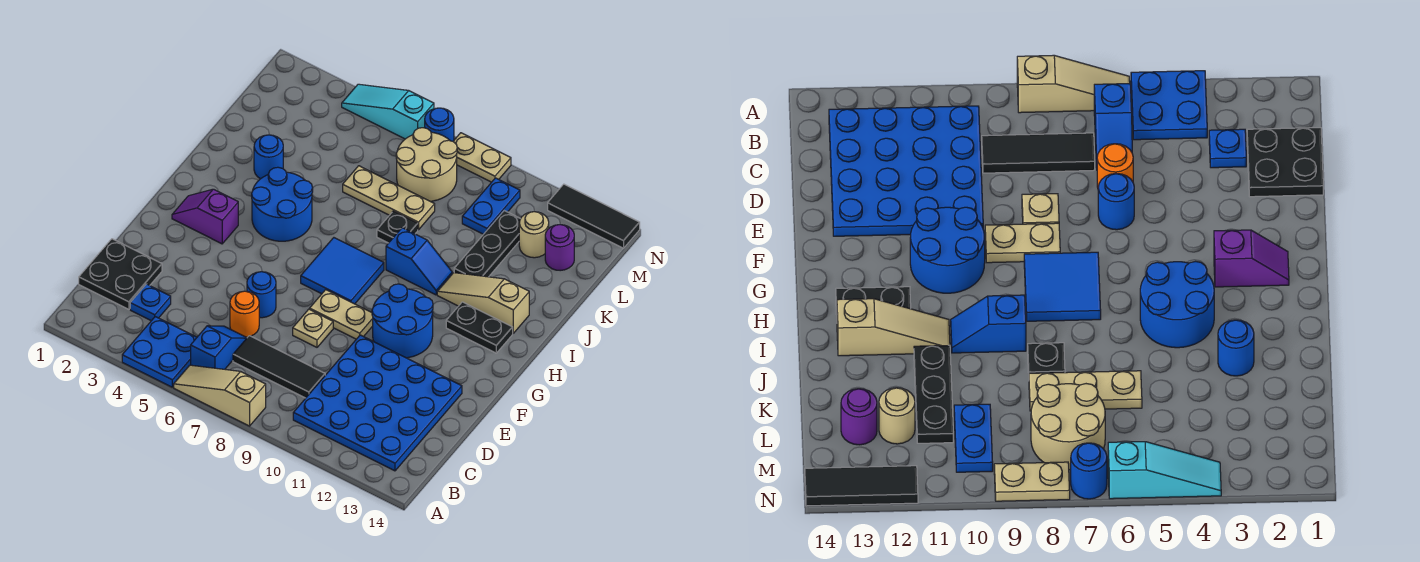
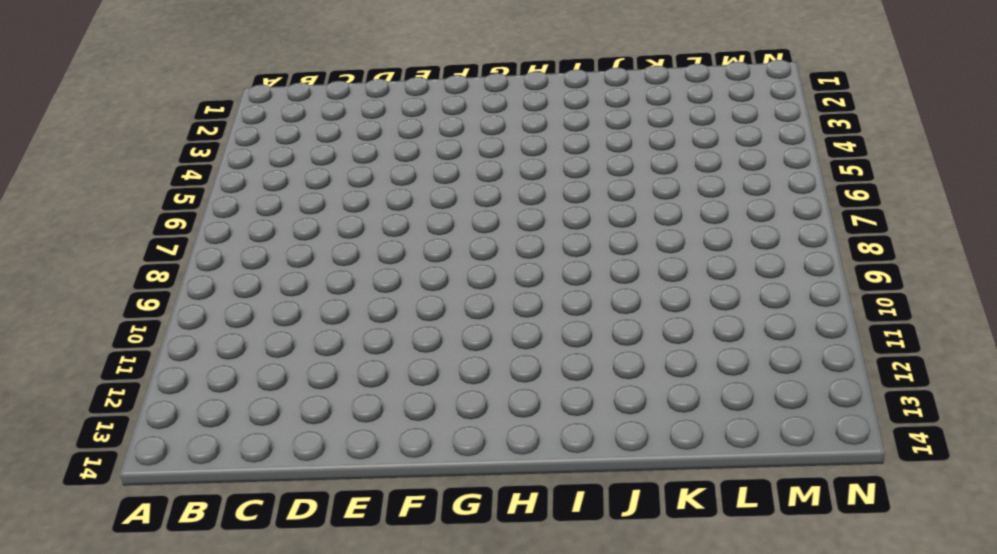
none -> blue plate A4:B5 level 1
none -> tan slope A6:A8 level 1 top 8
none -> blue slope B6:C6 level 1 top B
none -> blue plate B10:E13 level 1

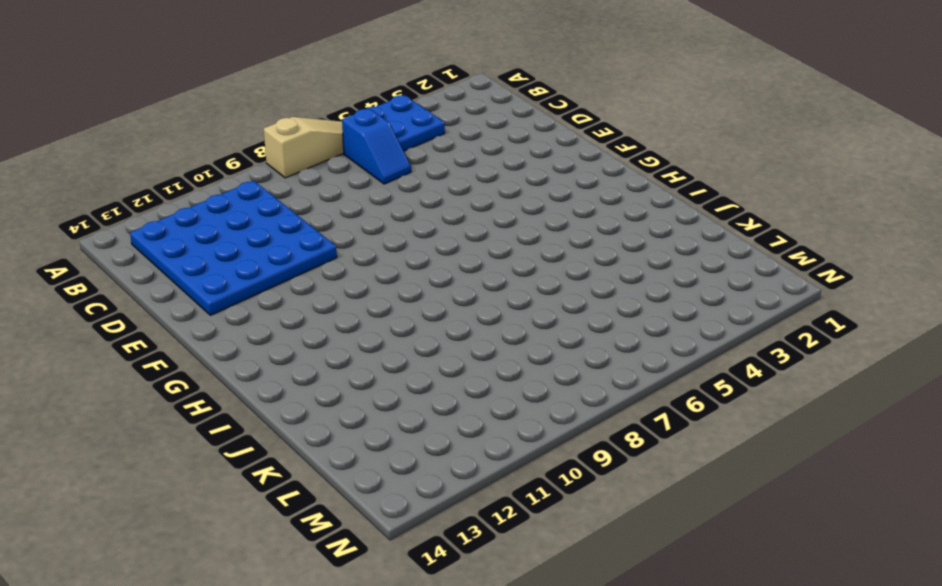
none -> black plate C1:D2 level 1
none -> blue plate C3 level 1
none -> black tile C7:C9 level 1
none -> orange round brick D6 level 1

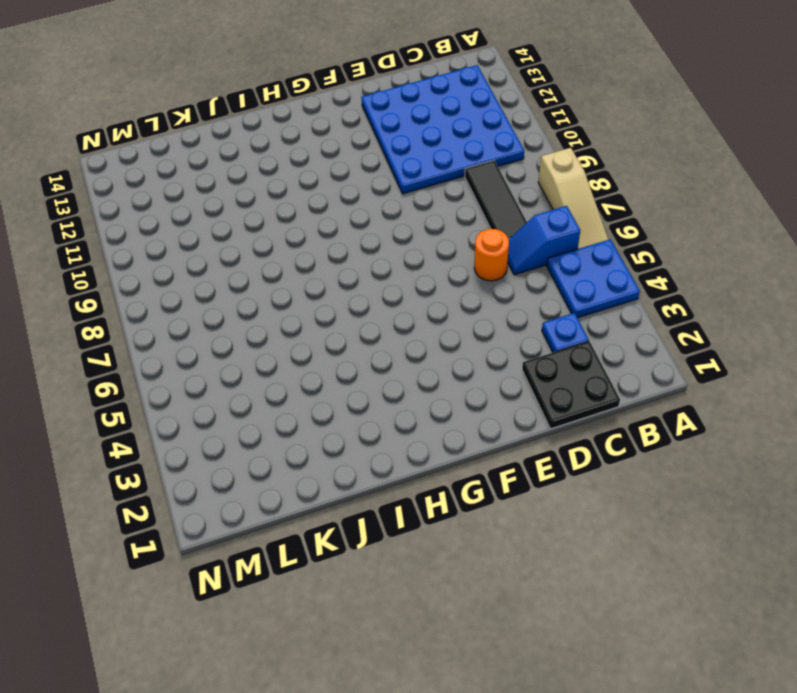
none -> blue round brick E6 level 1
none -> tan plate E8 level 1
none -> tan plate F8:F9 level 1
none -> blue round brick F10:G11 level 1

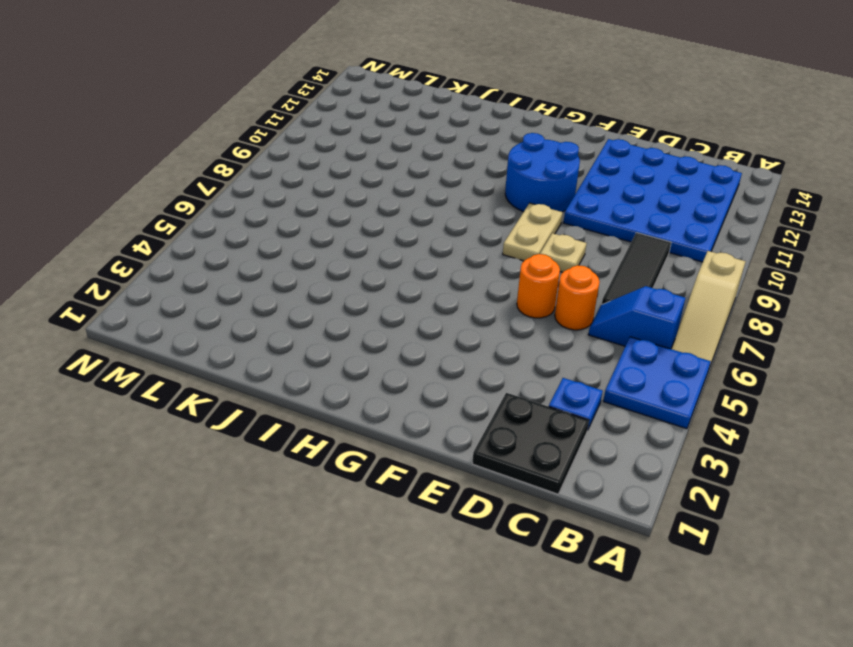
orange round brick E6 level 1 -> blue round brick E6 level 1
none -> purple slope G2:G3 level 1 top 3
none -> blue tile G7:H8 level 1
none -> blue round brick H4:I5 level 1
none -> black plate H12:H13 level 1

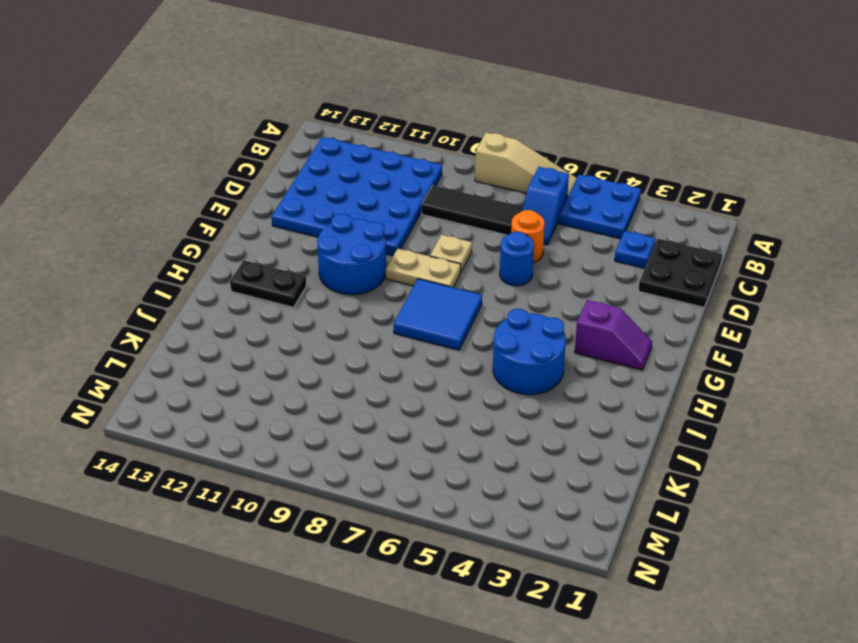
none -> blue slope I9:I10 level 1 top 9
none -> tan slope I11:I13 level 1 top 13
none -> blue round brick J3 level 1
none -> black plate J8 level 1

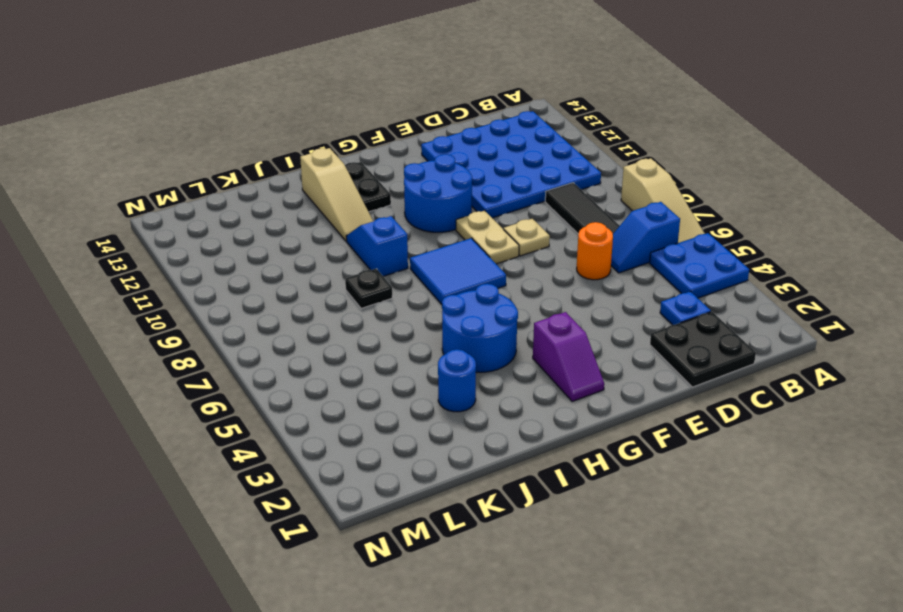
none -> blue round brick E6 level 1
none -> black plate J11:L11 level 1
none -> tan plate K6:K8 level 1
none -> tan round brick L7:M8 level 1

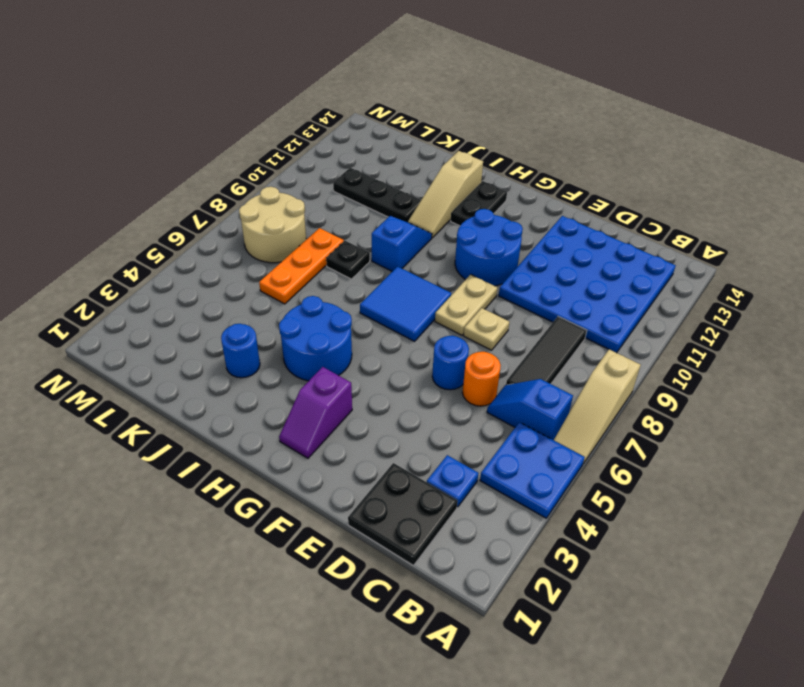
orange plate K6:K8 level 1 -> tan plate K6:K8 level 1
none -> blue plate L10:M10 level 1
none -> tan round brick L12 level 1
none -> purple round brick L13 level 1
none -> cyan slope N4:N6 level 1 top 6

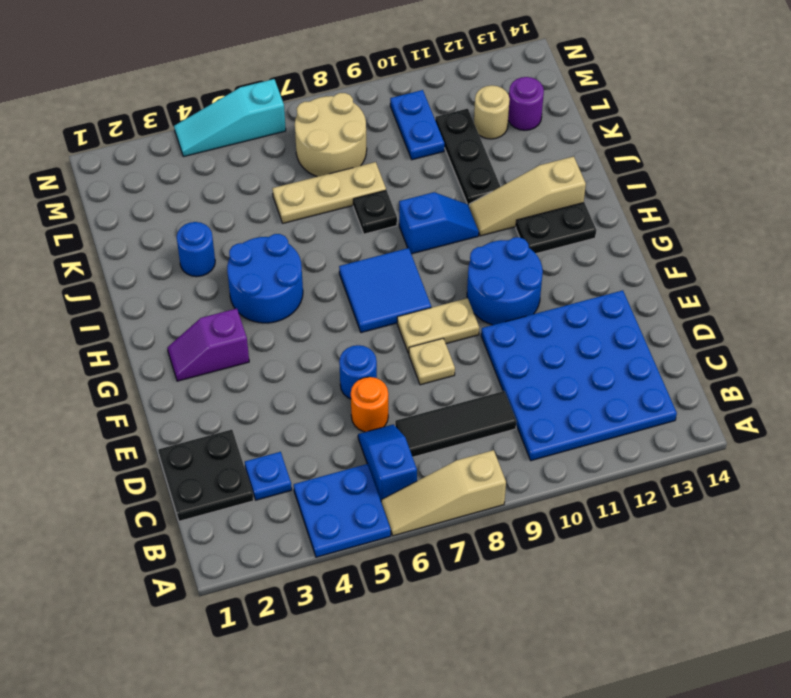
none -> blue round brick N7 level 1
none -> tan plate N8:N9 level 1
none -> black tile N12:N14 level 1

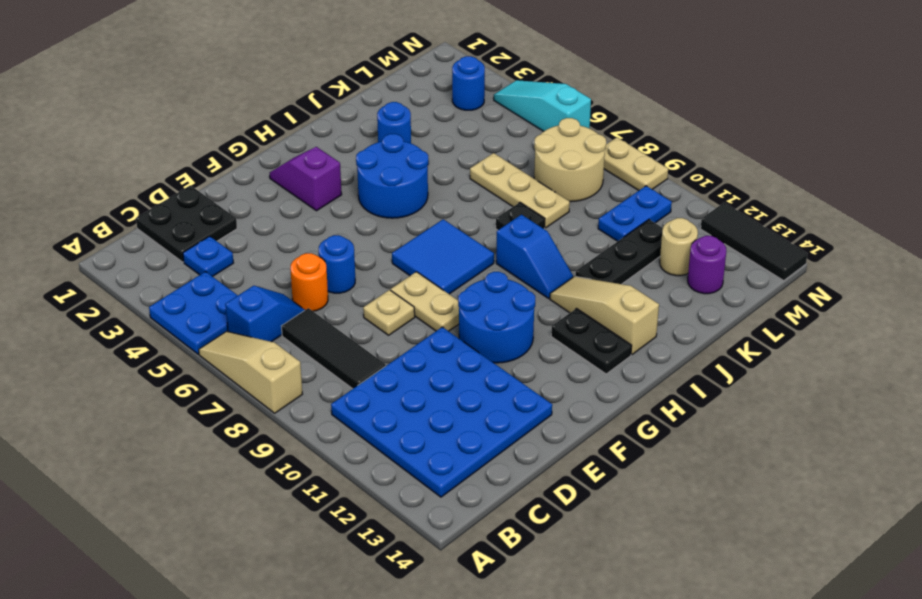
blue round brick M3 level 1 -> blue round brick N7 level 1

